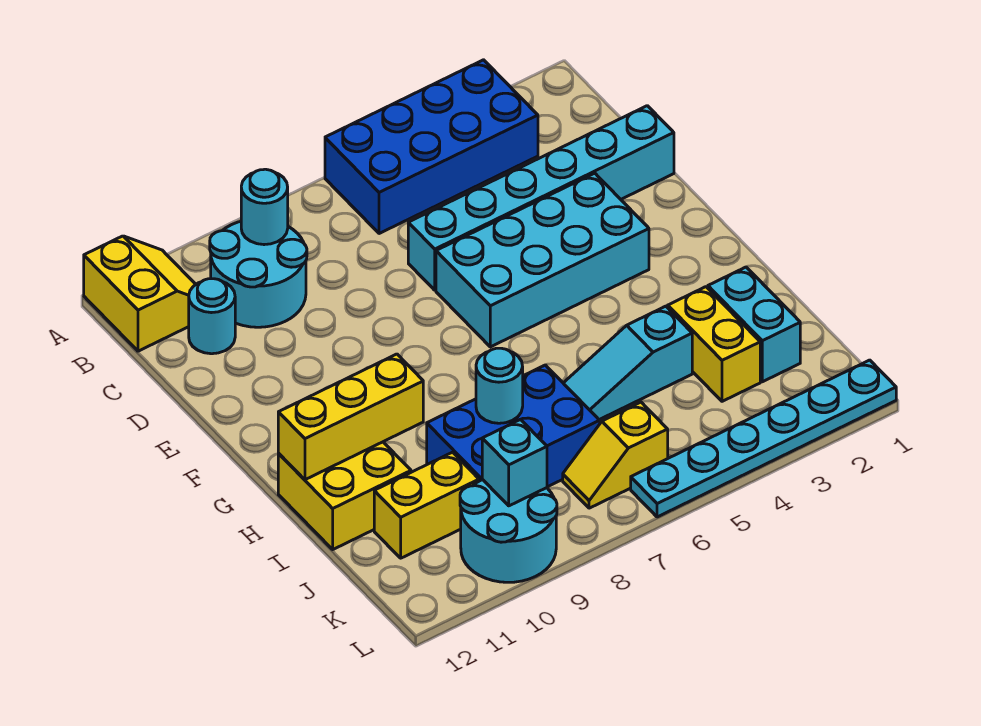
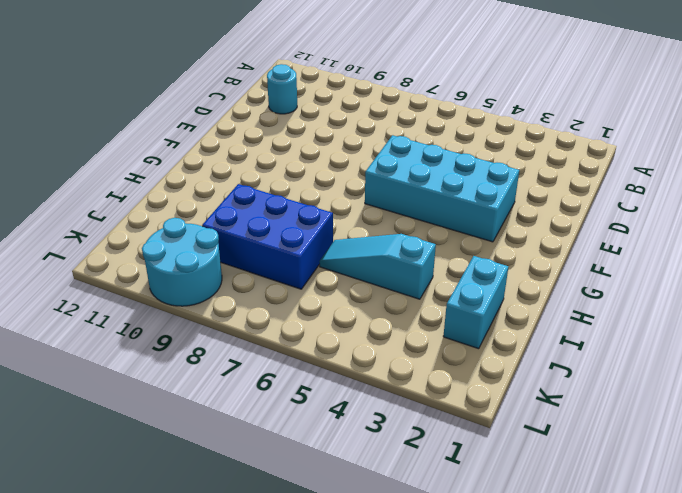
none -> blue brick A3:B6 level 1
none -> yellow slope A11:B12 level 1 top 12
none -> cyan round brick B9:C10 level 1

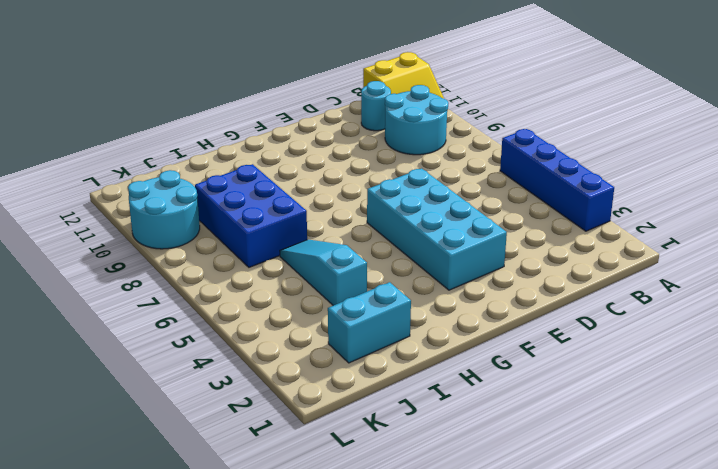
blue brick A3:A6 level 1 -> blue brick A3:B6 level 1
none -> cyan brick D1:D6 level 1
none -> yellow brick H11:I12 level 1
none -> yellow brick I3:J3 level 1

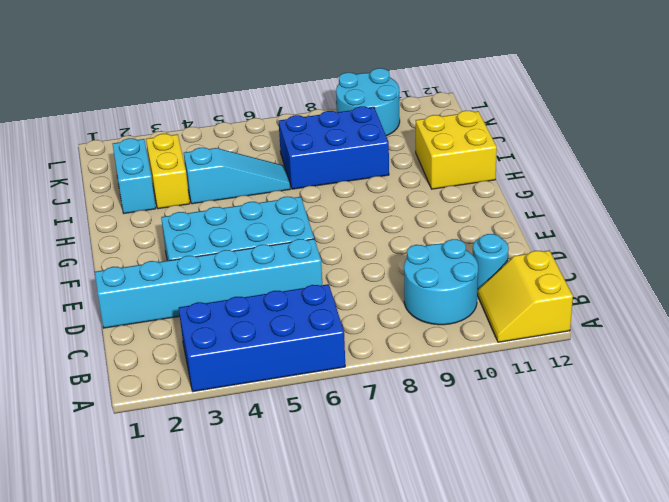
none -> yellow brick J10:J11 level 1
none -> yellow slope K6:K7 level 1 top 6
none -> cyan plate L1:L6 level 1

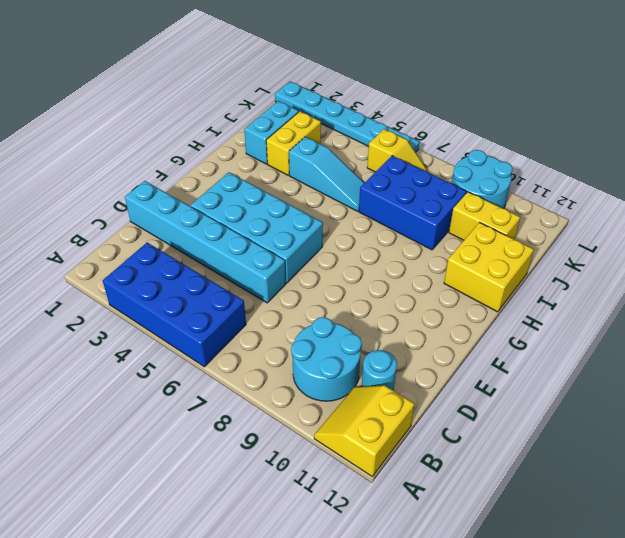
none -> cyan round brick B9 level 2
none -> yellow brick H10:H12 level 2
none -> cyan round brick I8 level 2

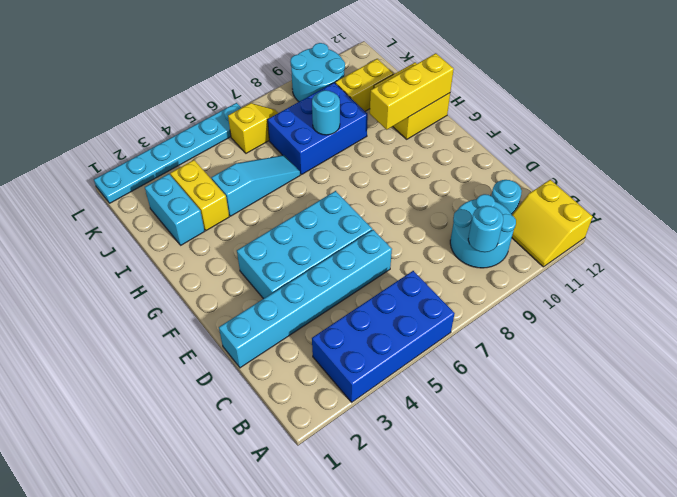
none -> cyan brick K9 level 2

